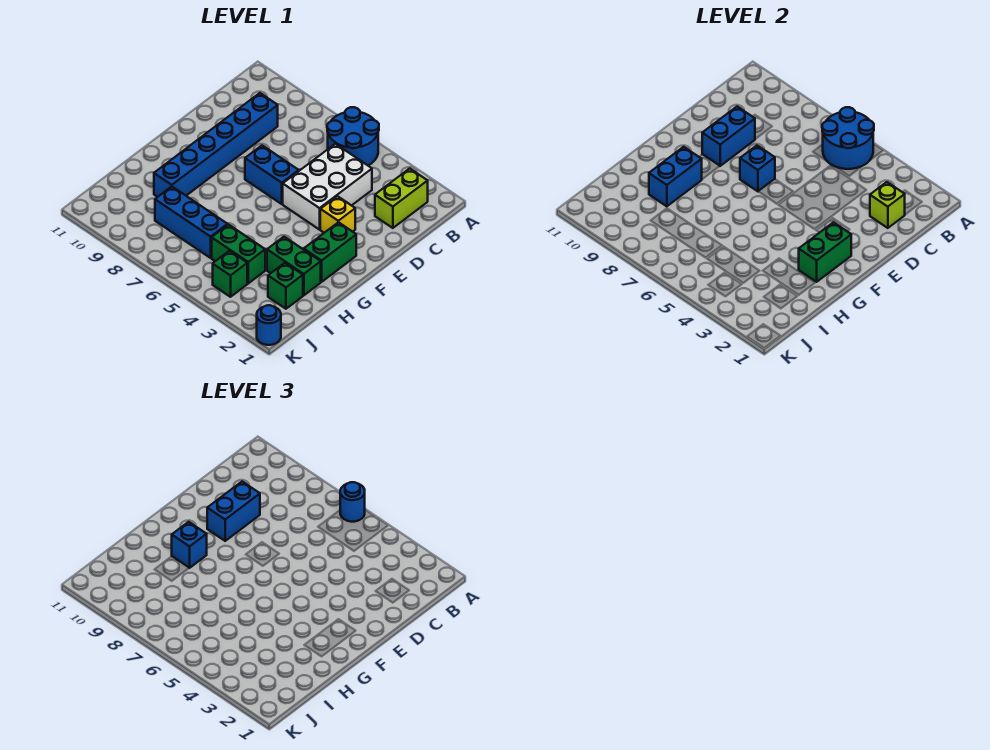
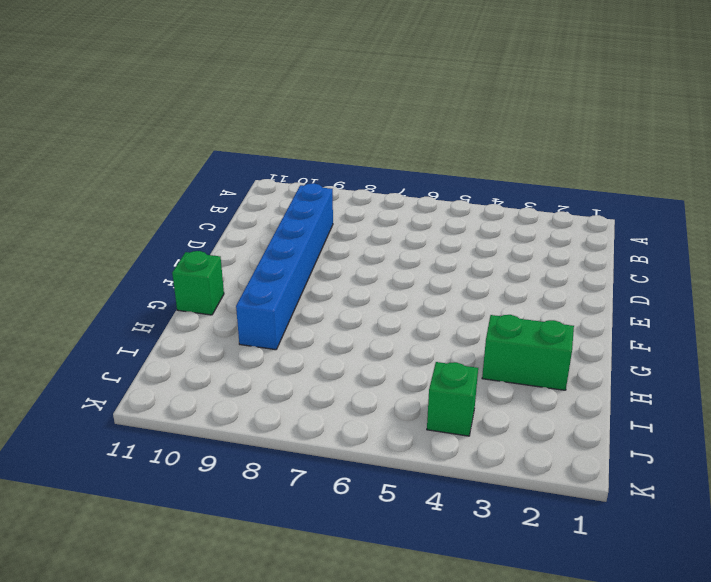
green brick G11 level 1 -> green brick I2 level 1
none -> blue round brick A5:B6 level 1
none -> lime brick B2:C2 level 1
none -> white brick C4:E5 level 1

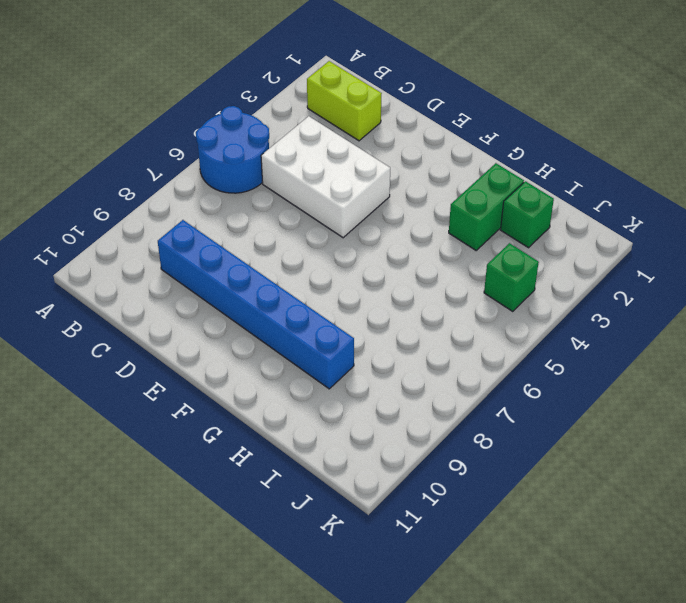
none -> yellow brick E3 level 1
none -> blue brick E6:E7 level 1
none -> green brick F2:G2 level 1

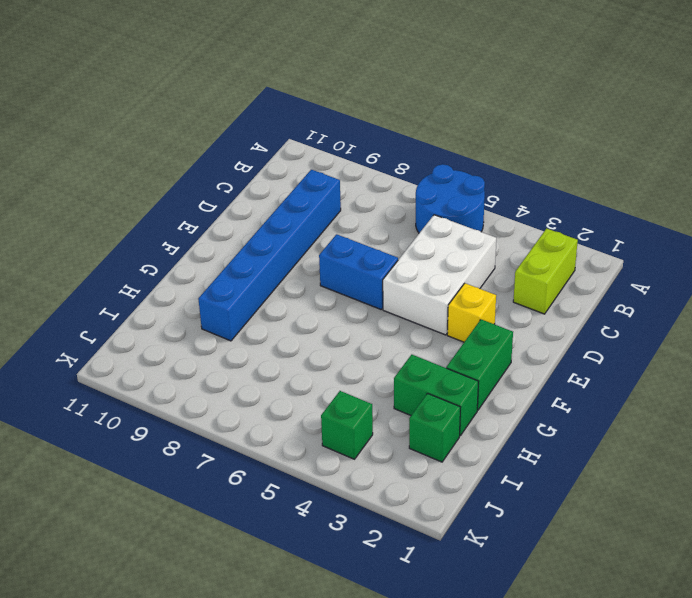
none -> green brick I4:I5 level 1
none -> blue brick I6:I8 level 1
none -> blue round brick K1 level 1

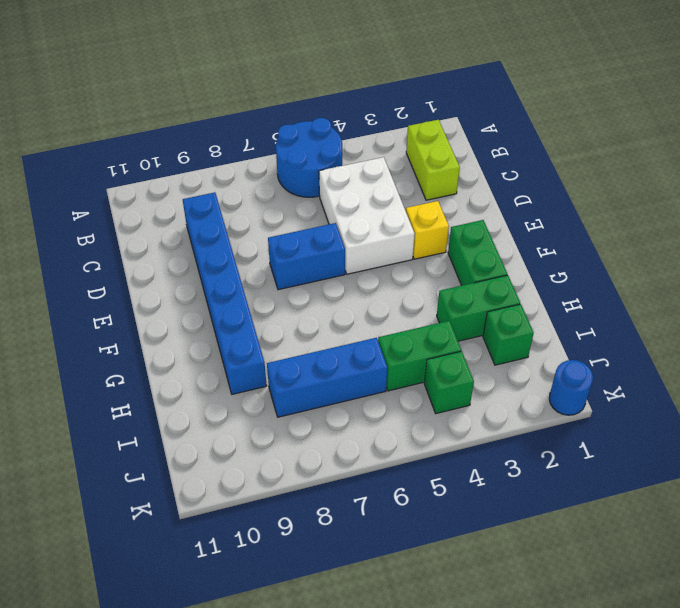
none -> blue round brick A5:B6 level 2
none -> lime brick C2 level 2
none -> blue brick D9:E9 level 2

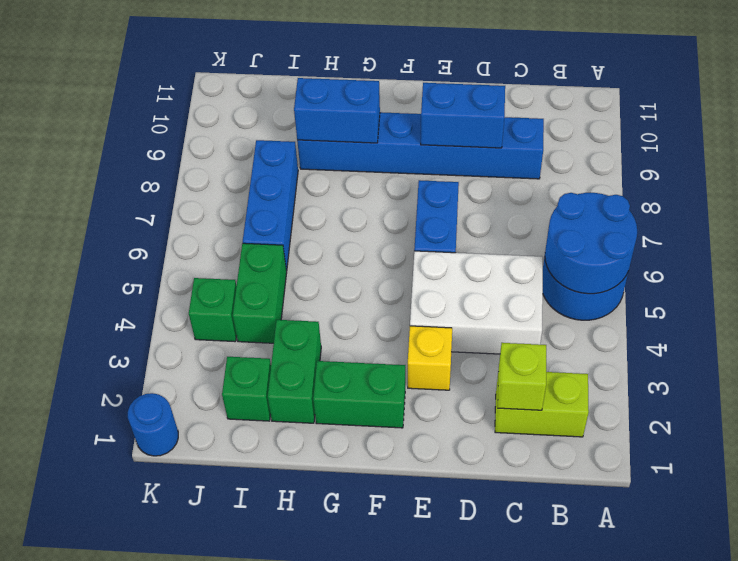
none -> blue brick E7 level 2
none -> green brick F2:G2 level 2
none -> blue round brick A6 level 3

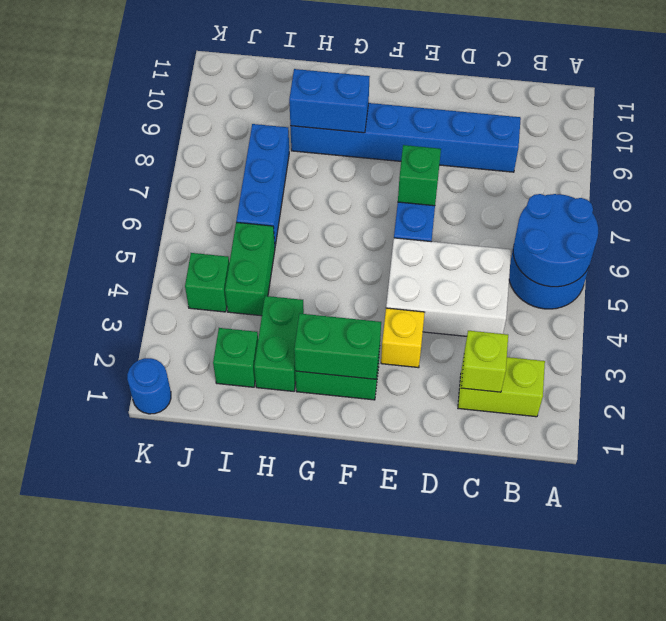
green brick E7 level 2 -> blue brick E7 level 2
none -> blue brick D9:E9 level 2
none -> blue round brick A6 level 3
none -> blue brick D9:E9 level 3

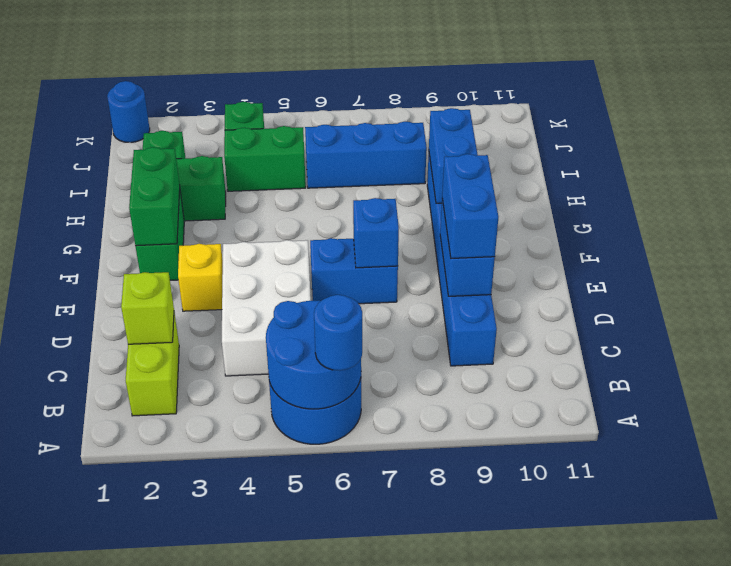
none -> blue brick G9 level 3

